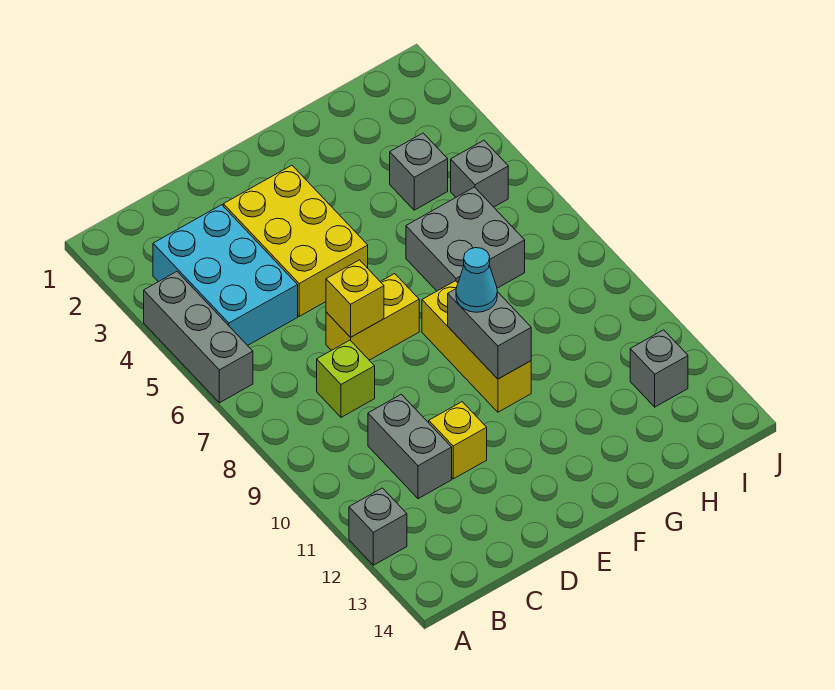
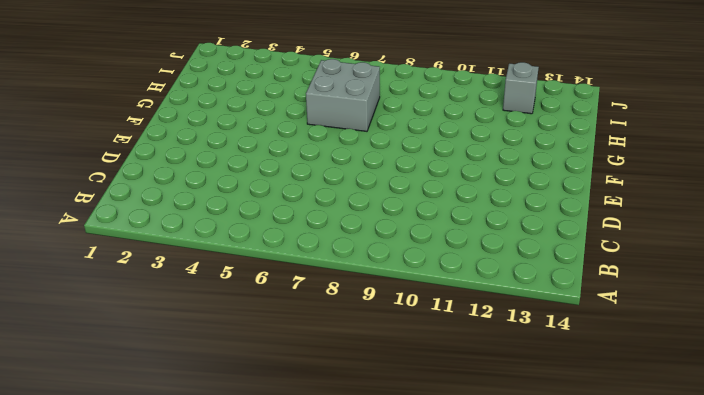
none -> grey brick A4:A6 level 1
none -> grey brick A12 level 1
none -> cyan brick B3:C5 level 1

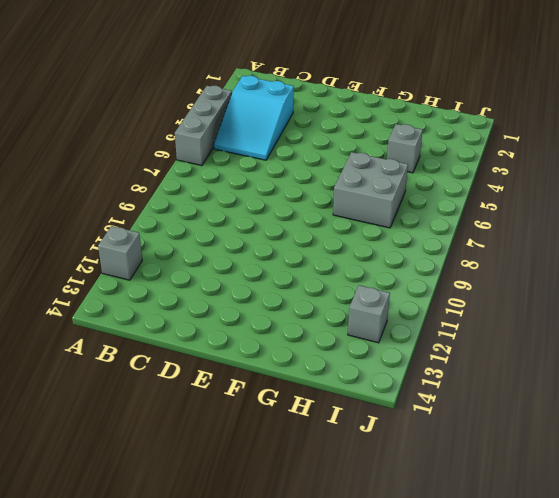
cyan slope B3:C5 level 1 top 3 -> cyan brick B3:C5 level 1
none -> lime brick C8 level 1
none -> grey brick C10:C11 level 1
none -> yellow brick D3:E5 level 1

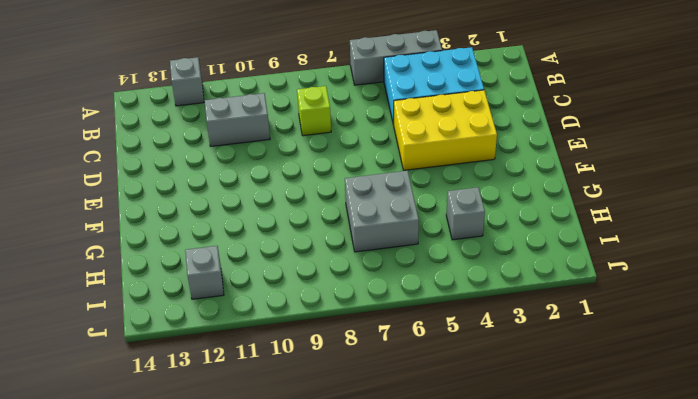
none -> yellow brick D7:E7 level 1
none -> yellow brick D11 level 1
none -> yellow brick F8:F10 level 1

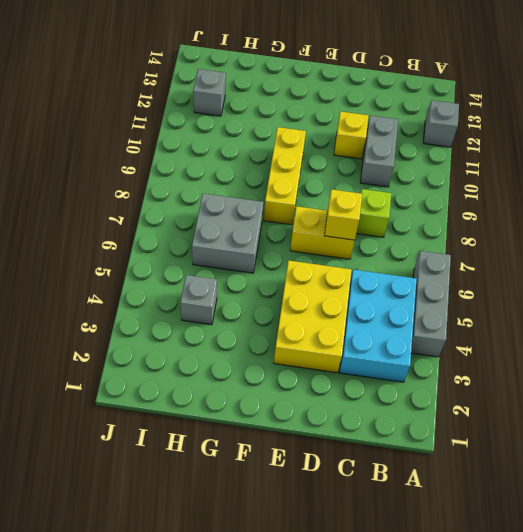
none -> grey brick I5 level 1
none -> grey brick F9:F10 level 2
none -> cyan cone F9 level 3

